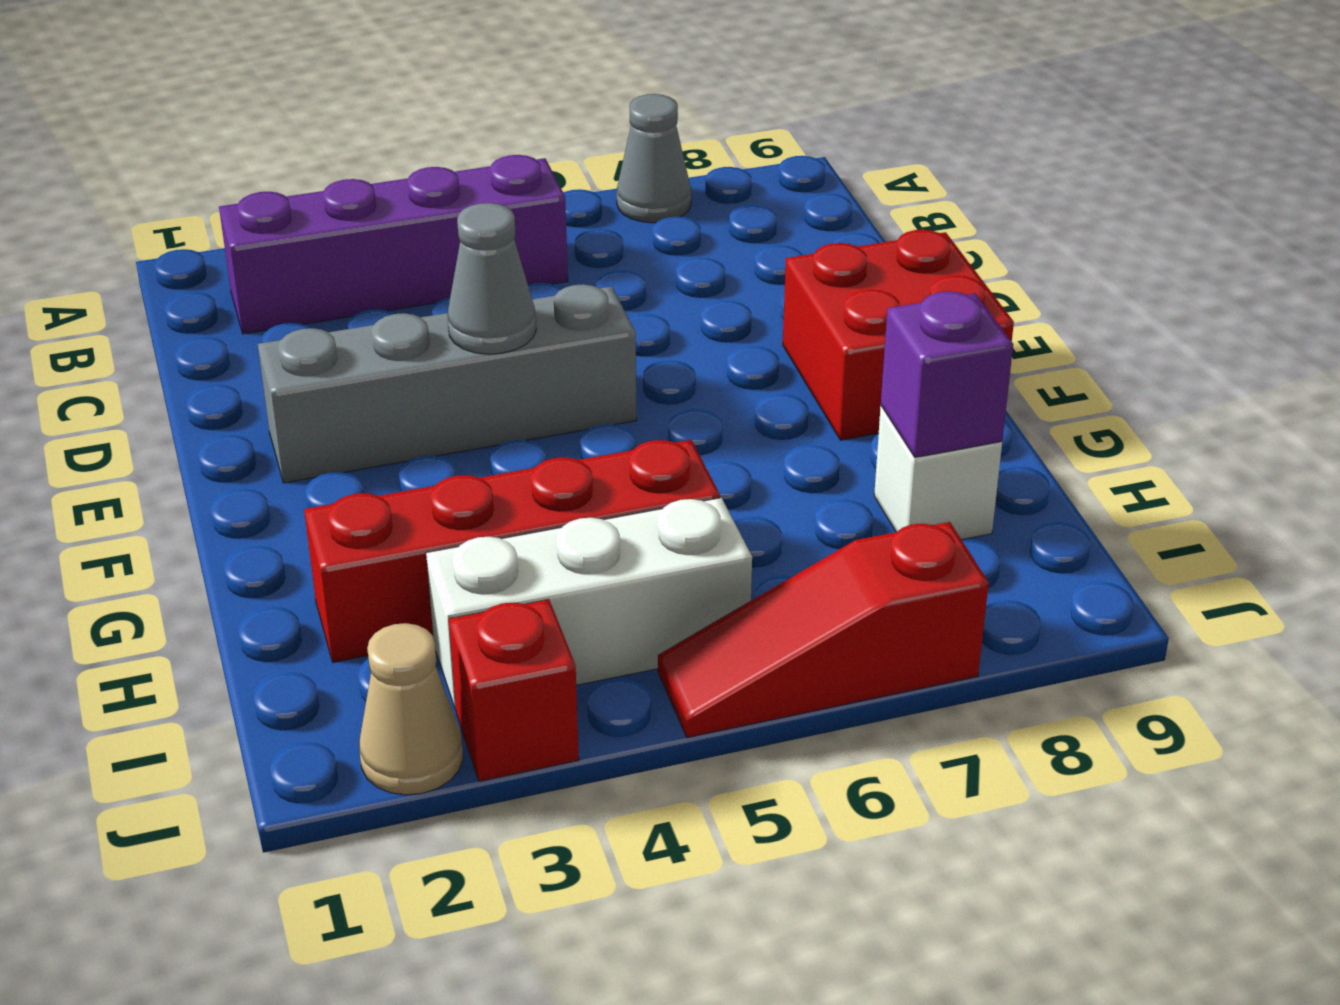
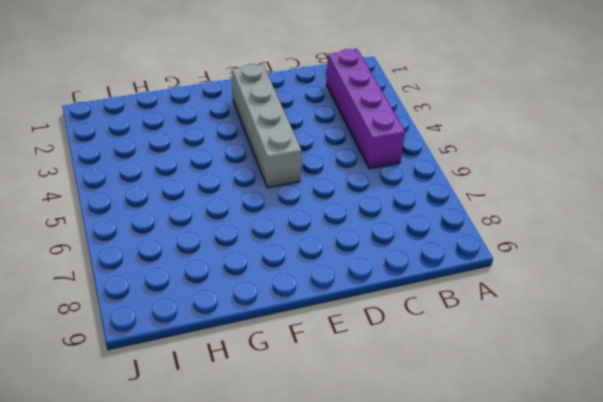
none -> grey cone A7 level 1
none -> red brick E8:F9 level 1
none -> red brick H2:H5 level 1

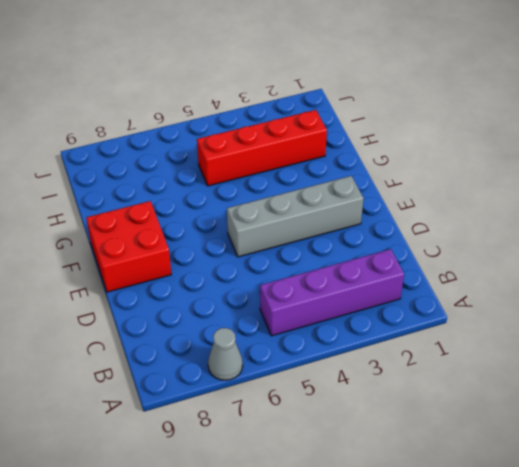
none -> white brick H8 level 1
none -> white brick I3:I5 level 1
none -> tan cone J2 level 1

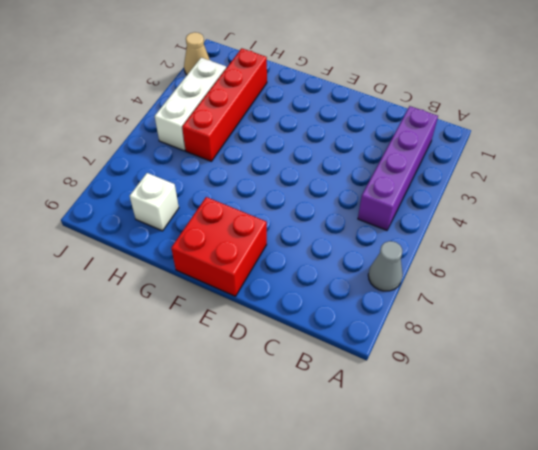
none -> grey brick E2:E5 level 1
none -> red brick J3 level 1
none -> red slope J5:J7 level 1 top 7

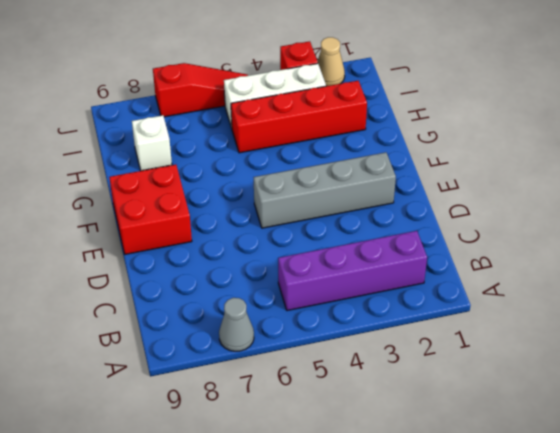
none -> grey cone E4 level 2
none -> purple brick H8 level 2

